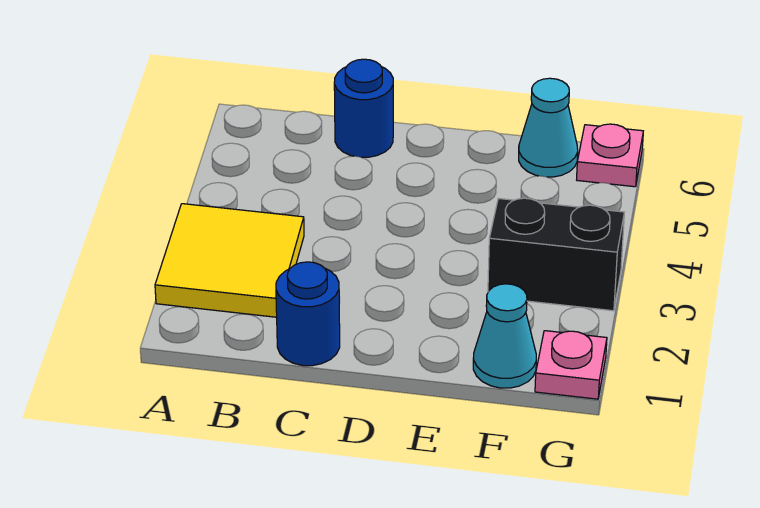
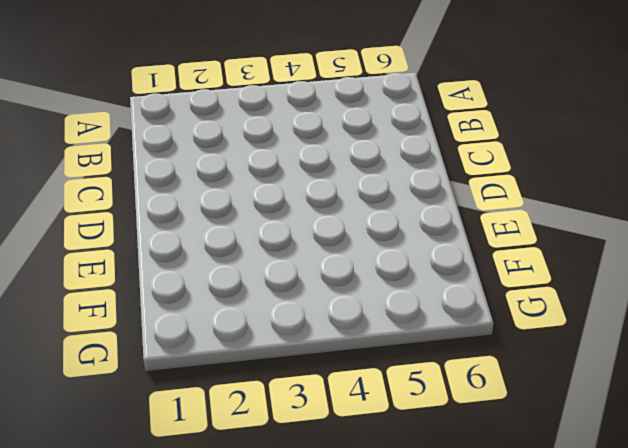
none -> yellow tile A2:B3 level 1
none -> blue round brick C1 level 1

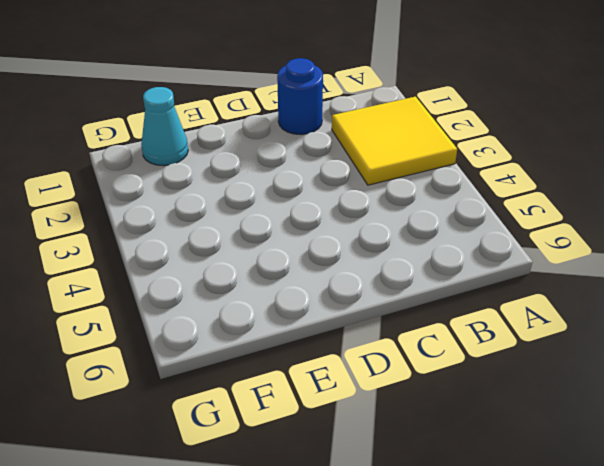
none -> blue round brick C6 level 1
none -> black brick F3:G3 level 1

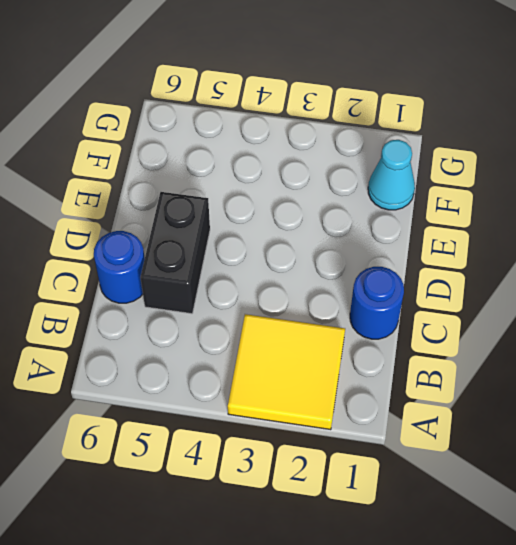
black brick C5:D5 level 1 -> black brick F3:G3 level 1
none -> cyan cone F6 level 1
none -> pink plate G1 level 1

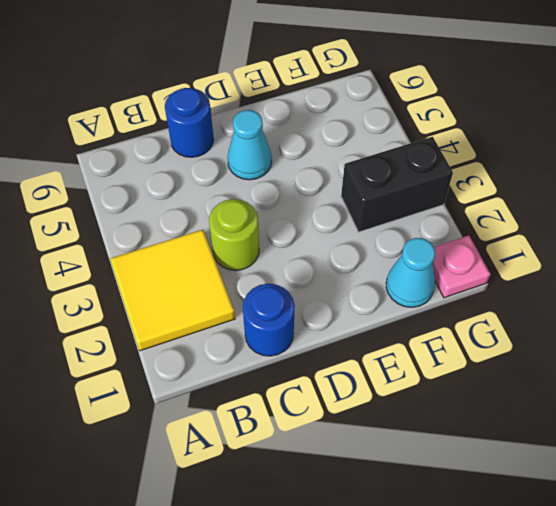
lime round brick C3 level 1 -> none
cyan cone D5 level 1 -> cyan cone F6 level 1
none -> pink plate G6 level 1

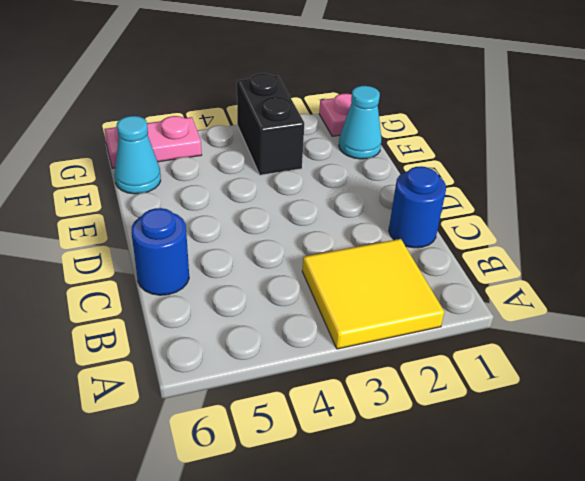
pink plate G5:G6 level 1 -> pink plate G6 level 1

